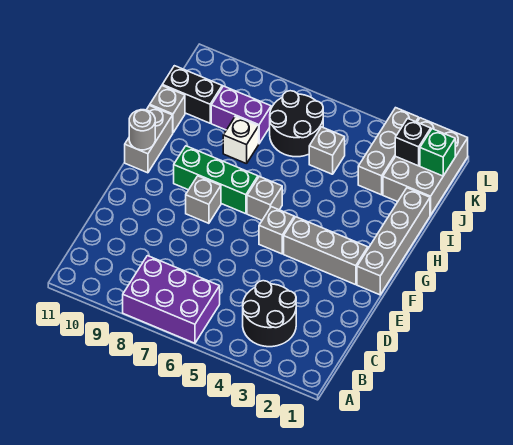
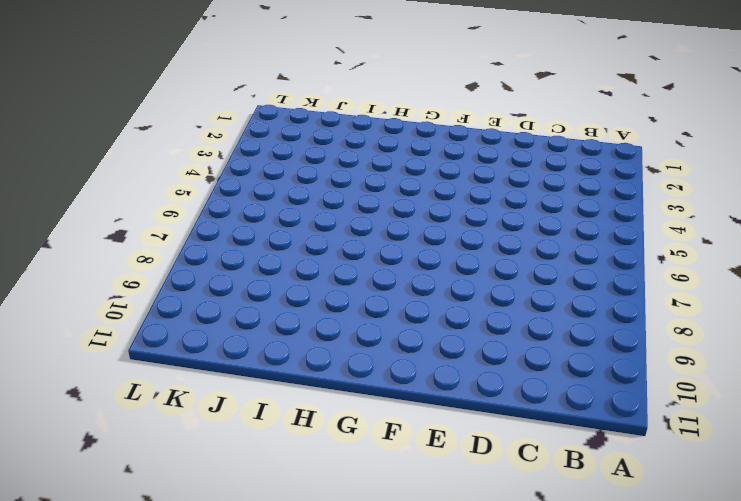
none -> purple brick A6:B8 level 1
none -> black round brick B3:C4 level 1
none -> grey brick F1:I1 level 1

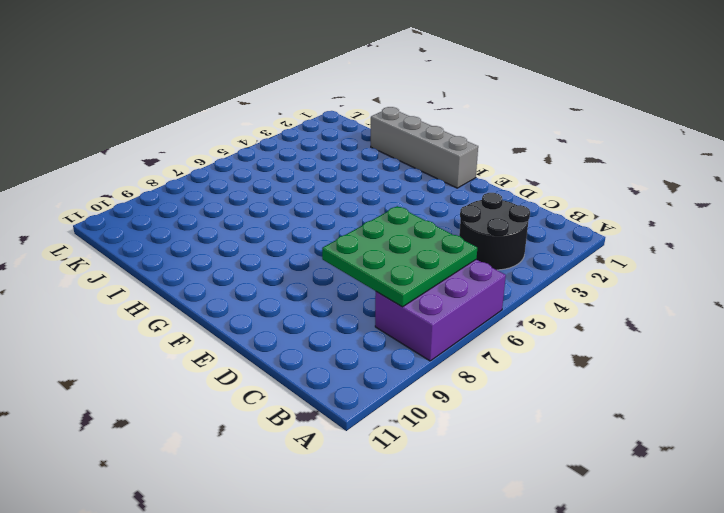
green plate B6:D8 level 2 -> none
none -> grey brick F2:F4 level 1
none -> grey brick F5 level 1
none -> grey brick F8 level 1

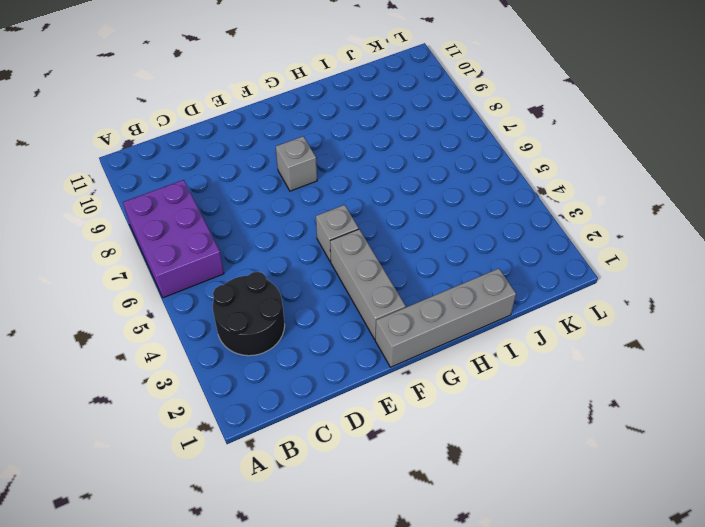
none -> grey brick G6 level 1
none -> green brick G7:G9 level 1
none -> grey brick G11:H11 level 1

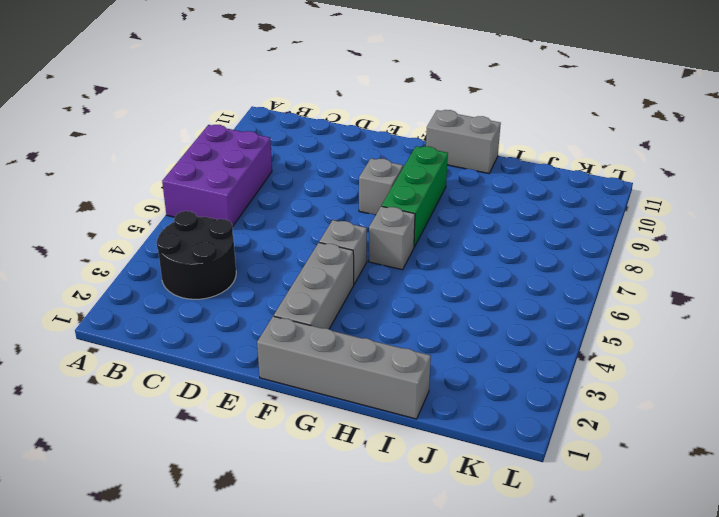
none -> white brick I8 level 1
none -> grey brick I11 level 1
none -> grey brick J1:L2 level 1

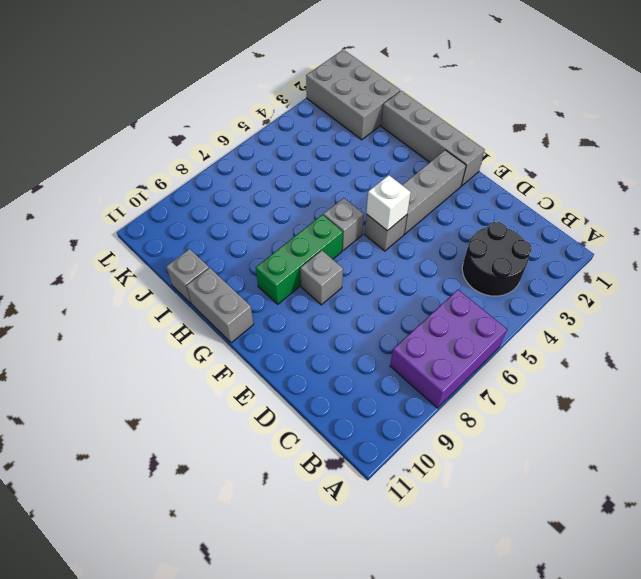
white brick F5 level 2 -> white brick I8 level 1
none -> grey brick J3:L3 level 1
none -> grey brick J5 level 1
none -> black round brick J6:K7 level 1

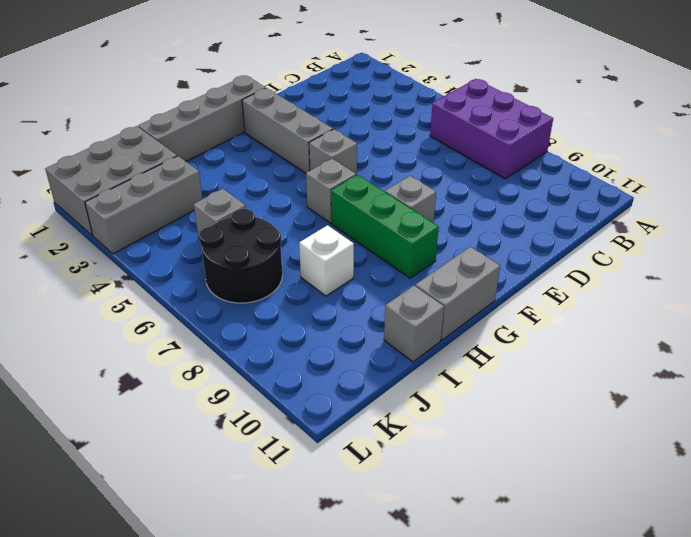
none -> black round brick B3:C4 level 1
none -> purple brick J8:J9 level 1
none -> black brick J10:J11 level 1

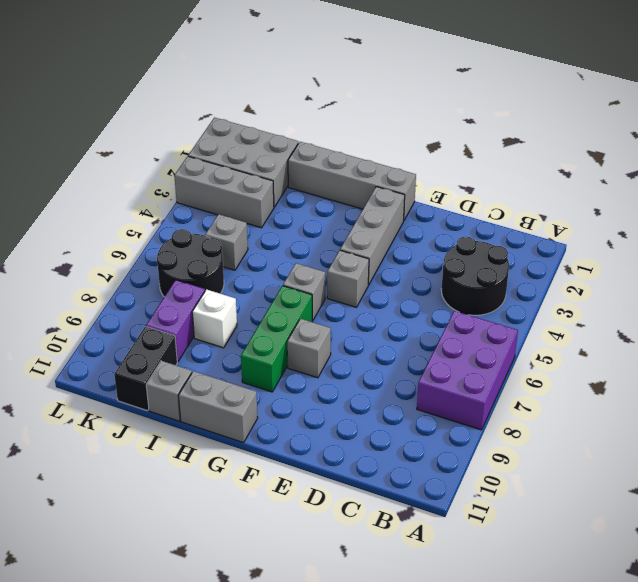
none -> grey round brick G11 level 2
none -> green brick K1 level 2
none -> black brick K2 level 2

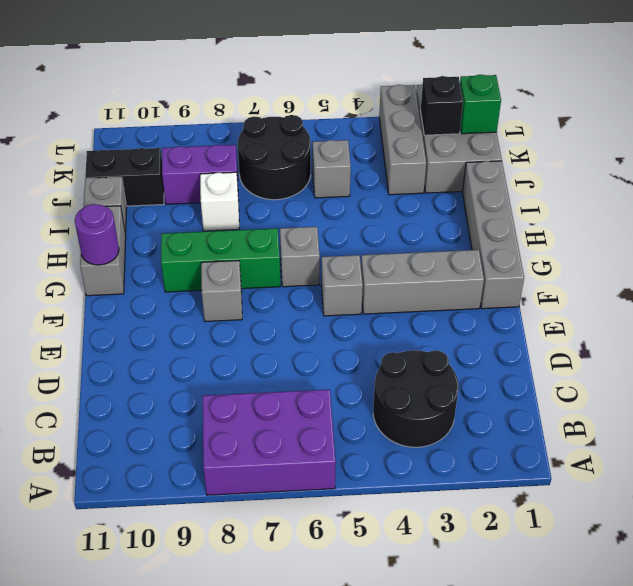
purple round brick G11 level 2 -> grey round brick G11 level 2

